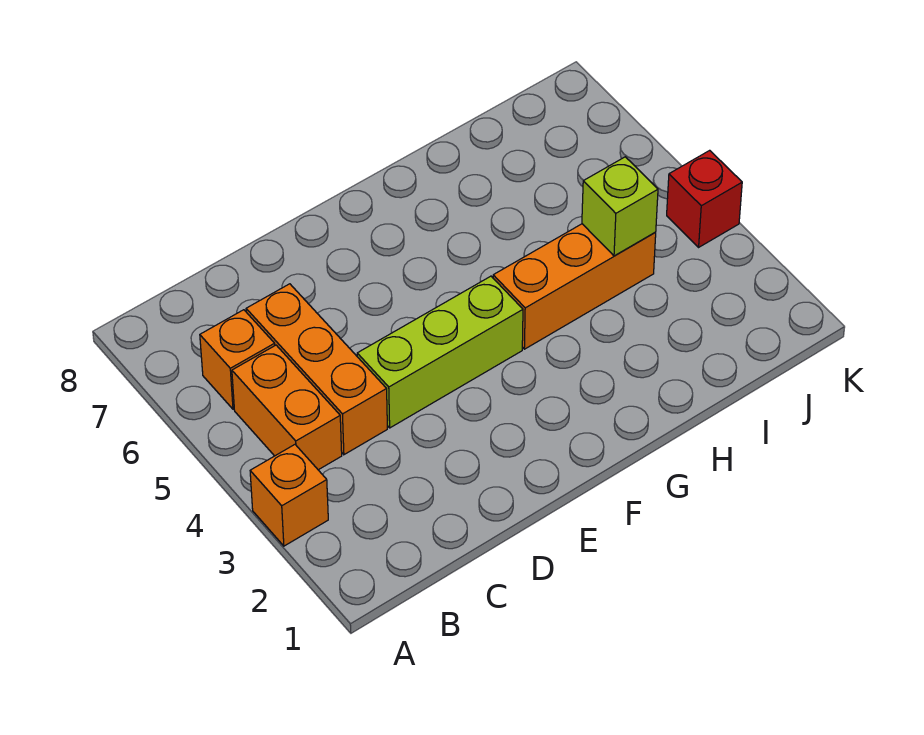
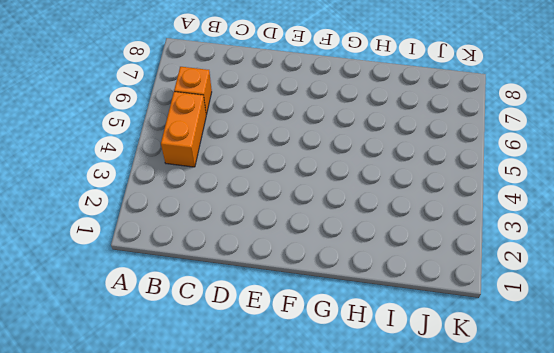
none -> orange brick A3 level 1
none -> orange brick C4:C6 level 1

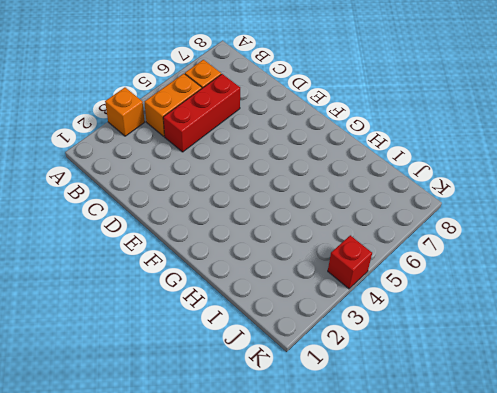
red brick C4:C6 level 1 -> orange brick C4:C6 level 1
none -> lime brick D4:F4 level 1
none -> orange brick G4:I4 level 1

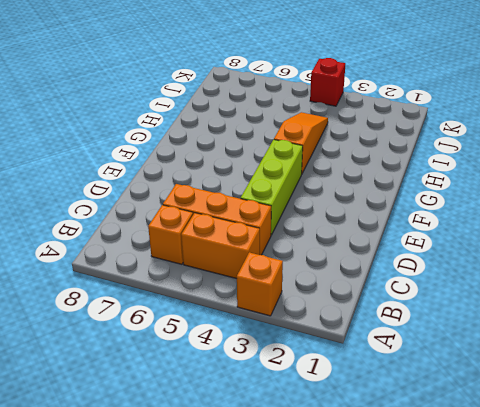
orange slope G4:I4 level 1 top G -> orange brick G4:I4 level 1
none -> lime brick I4 level 2

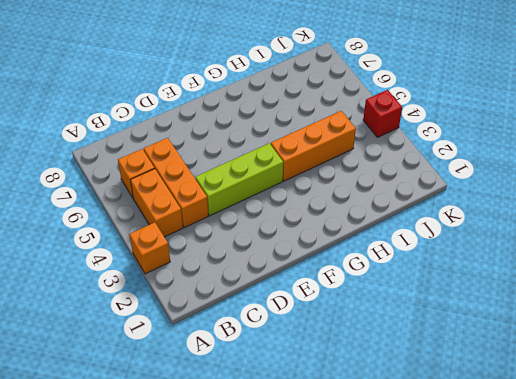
none -> lime brick I4 level 2

